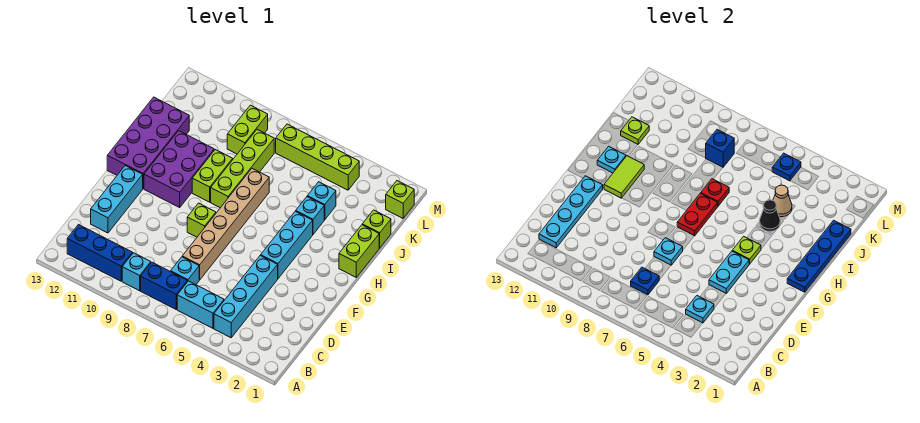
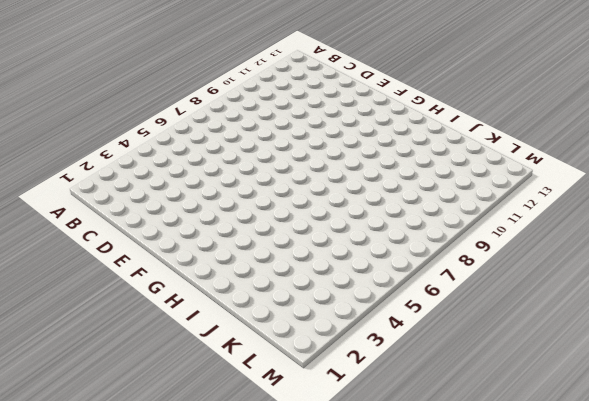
none -> cyan brick B4:E4 level 1
none -> cyan brick B5:B6 level 1
none -> blue brick B7:B8 level 1
none -> cyan brick B9 level 1

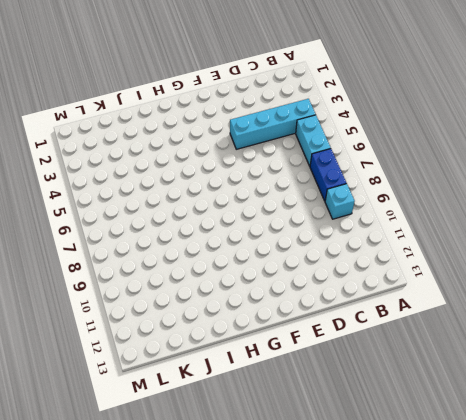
none -> blue brick B10:B12 level 1
none -> cyan brick C7 level 1
none -> tan brick D7:I7 level 1
none -> cyan brick D12:F12 level 1

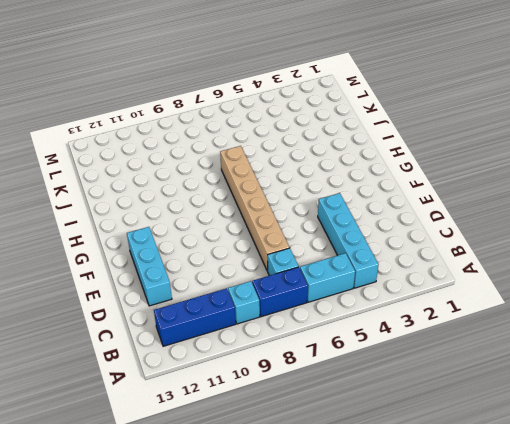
none -> cyan brick F4:H4 level 1
none -> lime brick F8 level 1
none -> purple brick G10:I11 level 1
none -> purple brick G12:J13 level 1

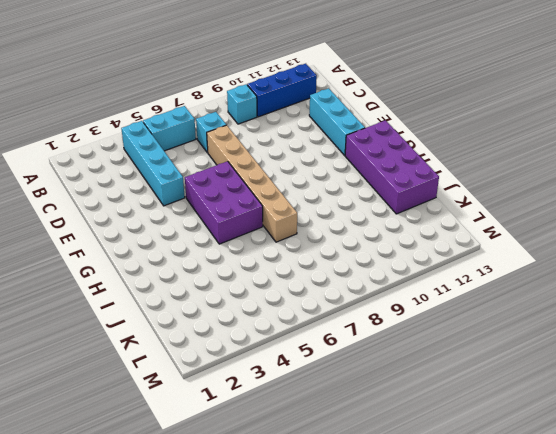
purple brick F5:H6 level 1 -> purple brick G10:I11 level 1
none -> blue brick B7:B8 level 1
none -> cyan brick F4:H4 level 1
none -> lime brick F8 level 1
none -> lime brick H1:I1 level 1

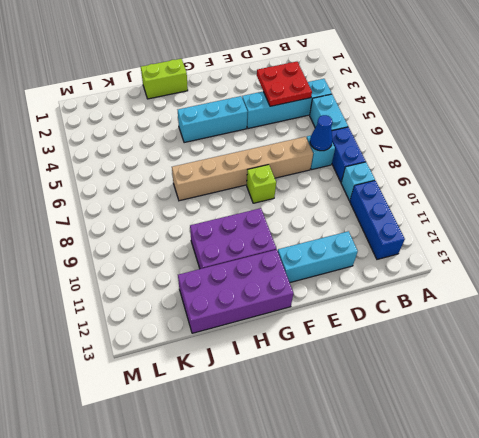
red plate C3:D4 level 2 -> cyan plate C4 level 2
blue cone C7 level 2 -> blue plate C7 level 2
none -> lime brick H8:K8 level 1
none -> lime brick H9:I9 level 1
none -> cyan brick I4 level 1
none -> lime brick J1 level 1

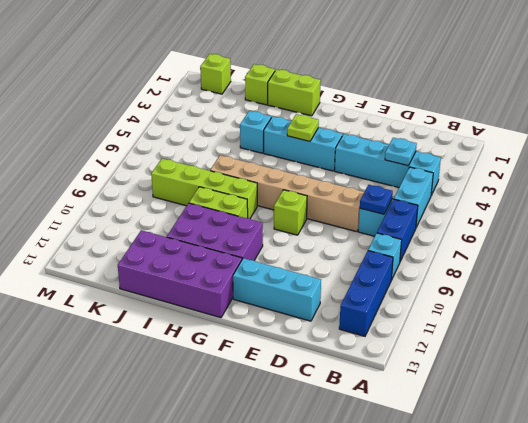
none -> cyan brick J4 level 1
none -> lime brick K9:L9 level 1
none -> lime brick L4:L7 level 1
none -> cyan plate C12:F12 level 2

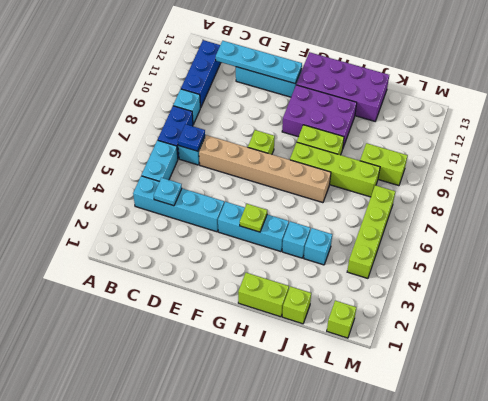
none -> cyan plate E4:F4 level 2
none -> cyan plate E7 level 2
none -> blue plate G1:J1 level 2
none -> red plate G7:H7 level 2

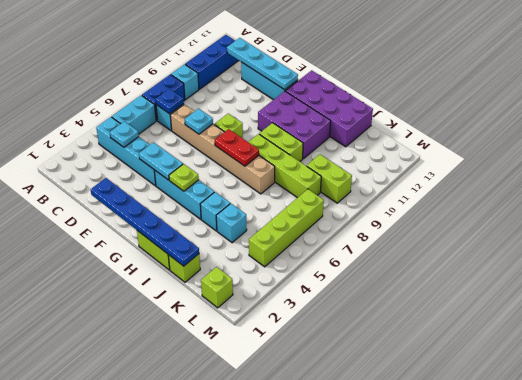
blue plate E1:J1 level 2 -> blue plate G1:J1 level 2
none -> lime tile G11:H11 level 2
none -> cyan plate H12 level 2
none -> black cone I4 level 2
none -> red plate I7 level 2

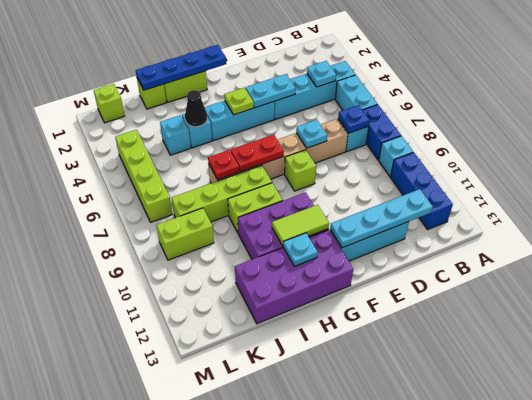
none -> tan cone J4 level 2
none -> lime plate J12 level 2
none -> blue brick K8 level 2
none -> blue plate L5 level 2

